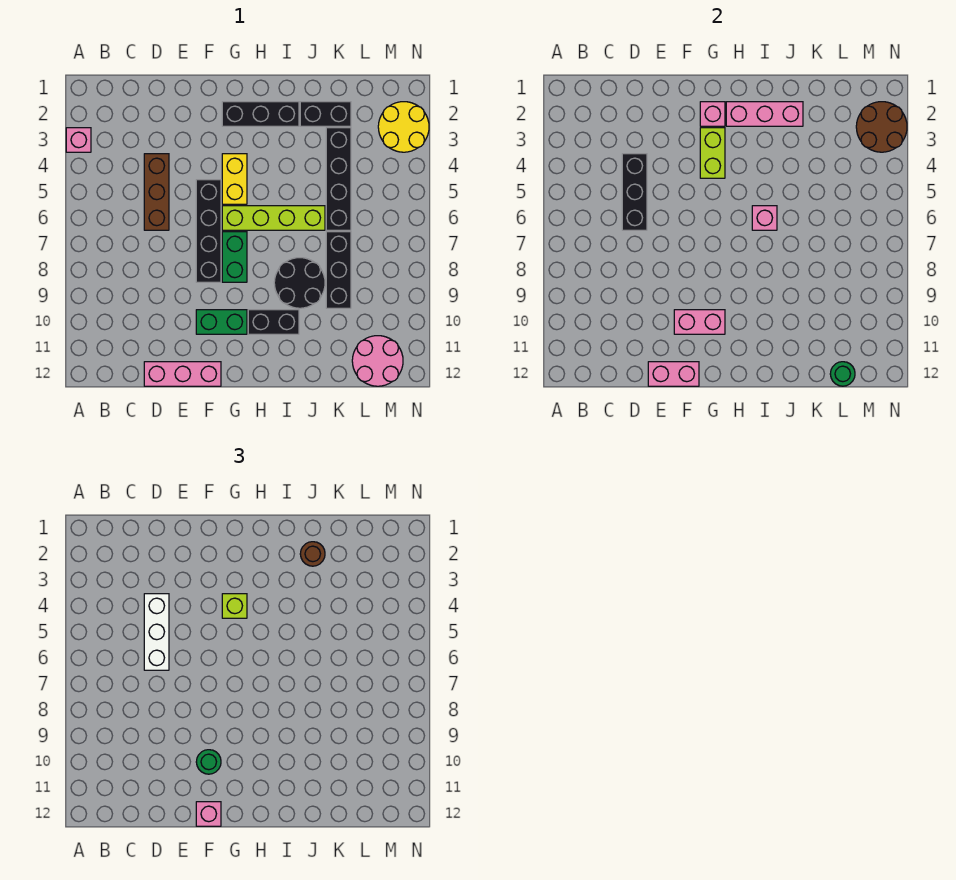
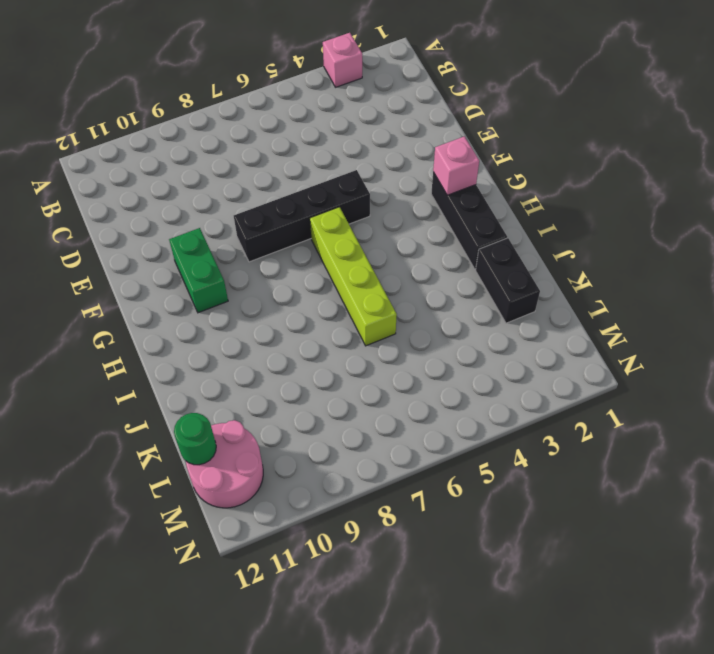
none -> brown brick D4:D6 level 1
none -> pink brick D12:F12 level 1
none -> yellow brick G4:G5 level 1
none -> green brick G7:G8 level 1

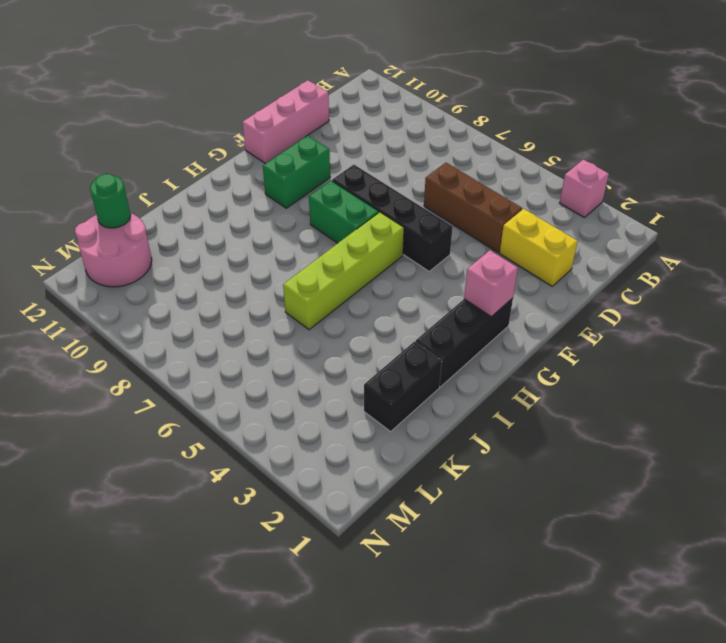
yellow brick D2:D3 level 1 -> yellow brick G4:G5 level 1
none -> black brick H10:I10 level 1
none -> black round brick I8:J9 level 1
none -> black brick K3:K6 level 1
none -> black brick K7:K9 level 1

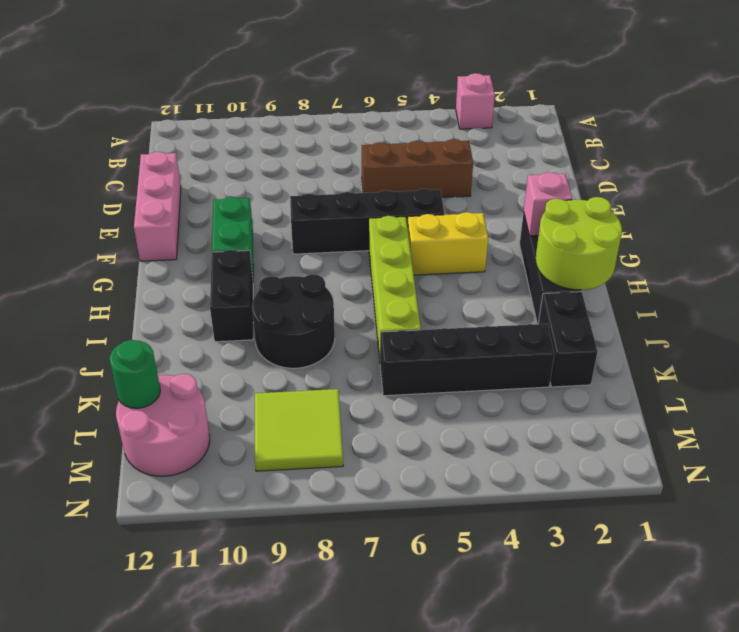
lime round brick H1:I2 level 2 -> pink brick H2:J2 level 2
lime tile L8:M9 level 1 -> none
none -> green brick G7:G8 level 1
none -> black brick K7:K9 level 1
none -> yellow round brick M2:N3 level 1
none -> black brick D4:D6 level 2

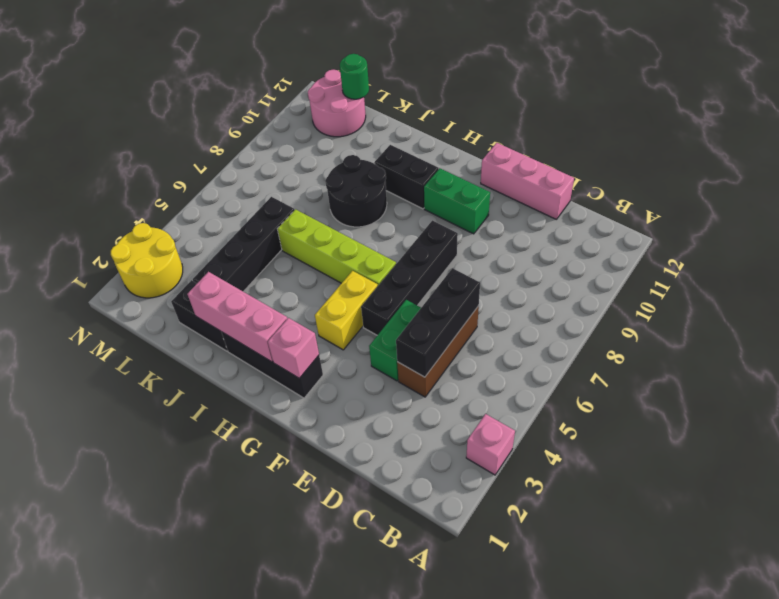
green brick E4:E5 level 1 -> green brick G7:G8 level 1
none -> black brick K7:K9 level 1
none -> pink brick E12:F12 level 2
none -> pink brick F10:G10 level 2
none -> lime brick G3:G4 level 2

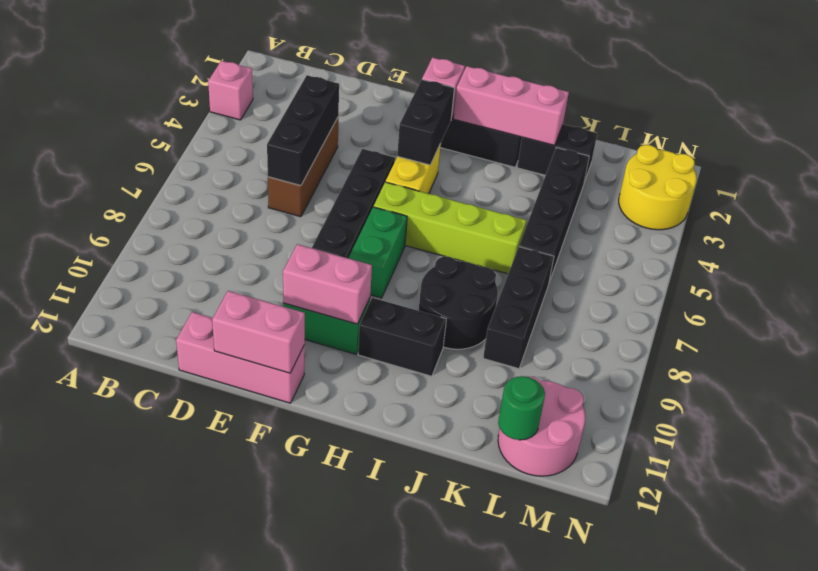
black brick G3:G4 level 2 -> lime brick G3:G4 level 2
none -> pink brick I6 level 2
none -> brown round brick M2:N3 level 2
none -> white brick D4:D6 level 3
none -> green round brick F10 level 3

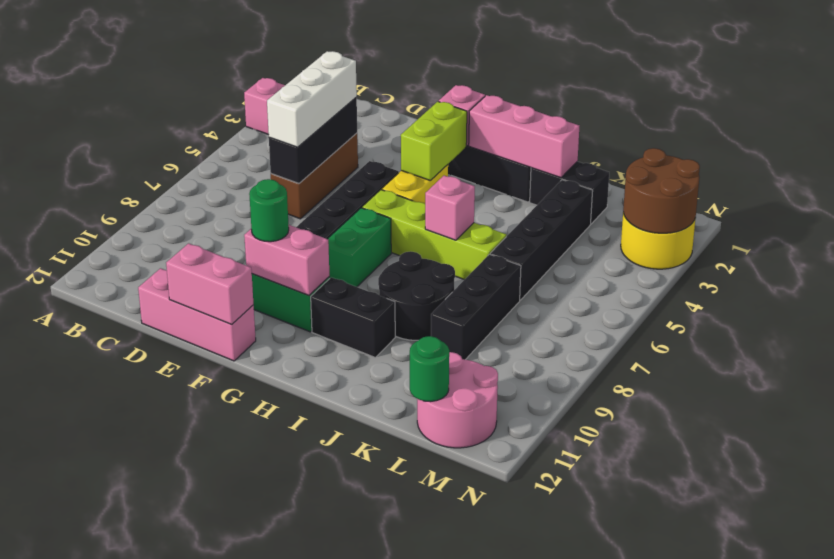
none -> pink brick F12 level 3
none -> lime brick G4 level 3
none -> brown round brick J2 level 3

